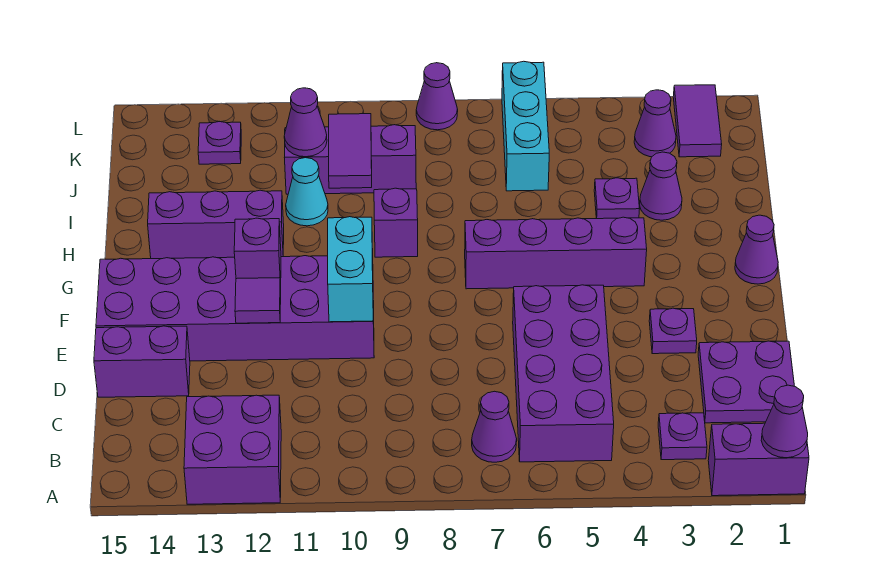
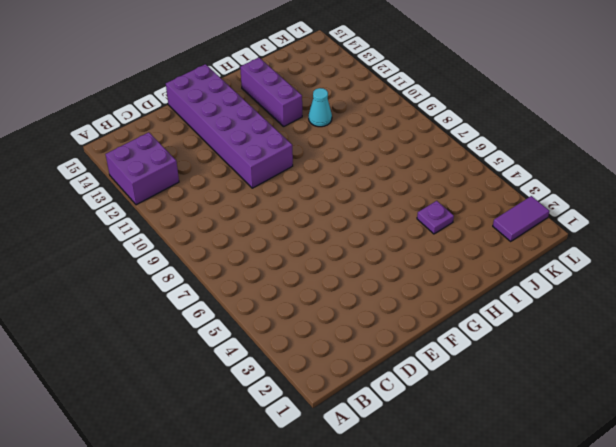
none -> purple brick A1:A2 level 1
none -> purple plate B3 level 1
none -> purple brick B5:E6 level 1

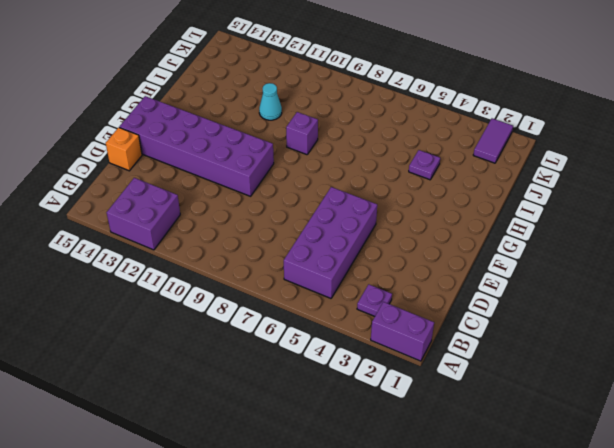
orange brick D15 level 1 -> purple brick D14:D15 level 1
none -> purple cone B7 level 1
none -> purple plate C1:D2 level 1
none -> purple plate E3 level 1

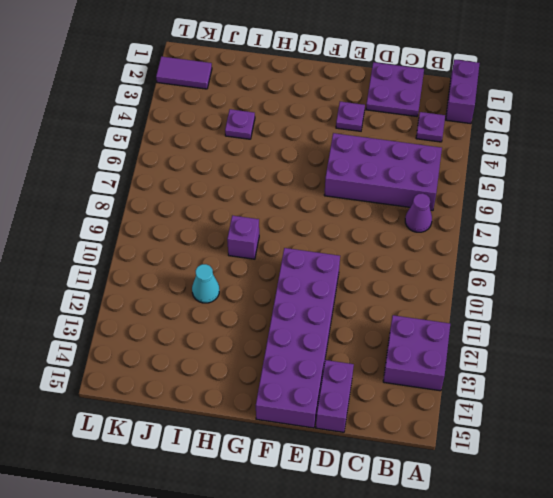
none -> purple cone G1 level 1
none -> purple brick G4:G7 level 1
none -> purple brick H12:H14 level 1

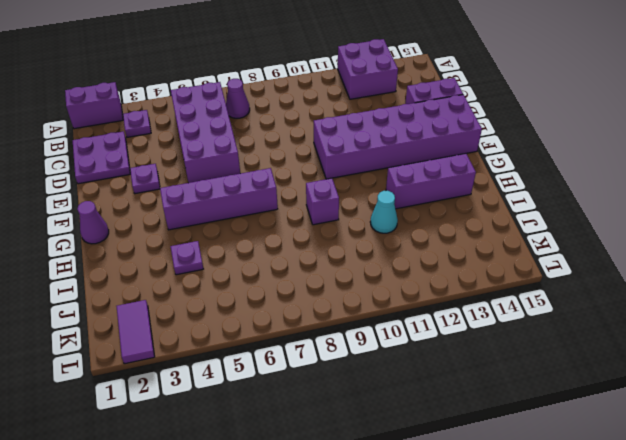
none -> purple cone I3 level 1
none -> cyan brick J6:L6 level 1
none -> purple brick J9:J11 level 1

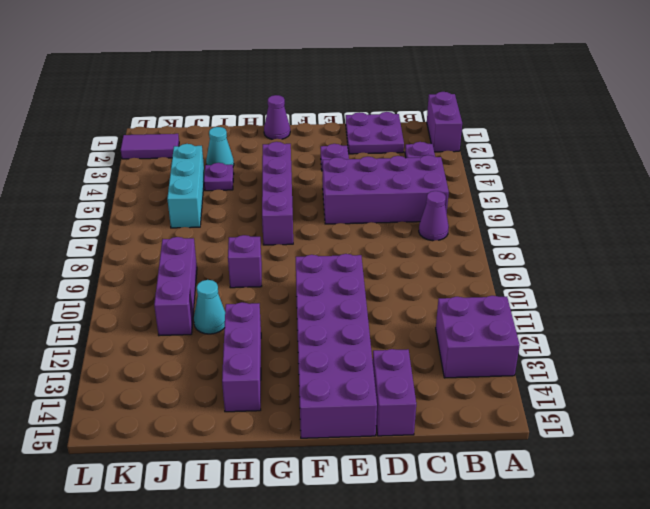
cyan cone I3 level 1 -> purple cone I3 level 1
cyan brick J4:J6 level 1 -> cyan brick J6:L6 level 1
none -> purple cone K3 level 1
none -> purple plate K13 level 1
none -> purple cone L8 level 1

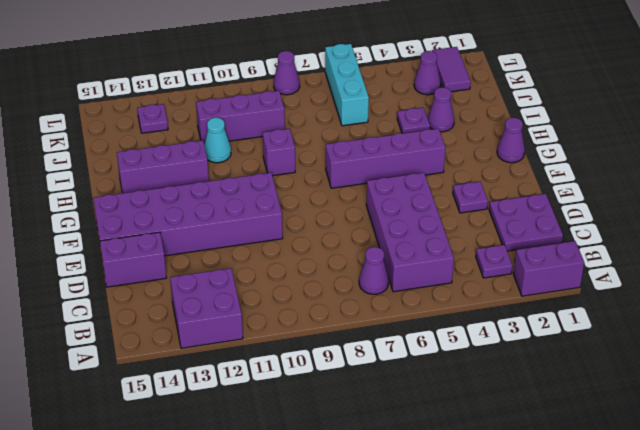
none -> purple cone A1 level 2
none -> cyan brick E10:F10 level 2
none -> purple tile E12 level 2

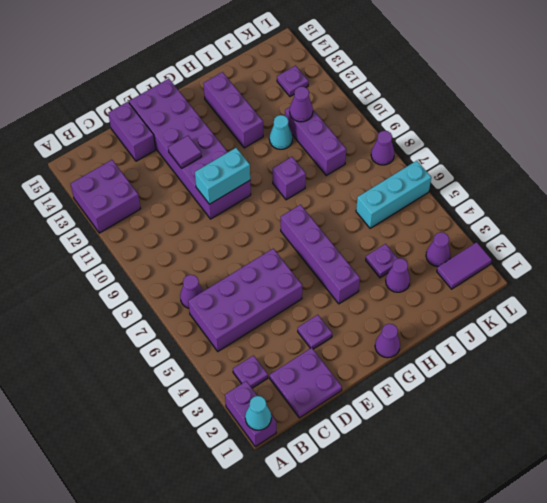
cyan cone A1 level 2 -> purple cone A1 level 2
none -> purple brick F12 level 2
none -> purple tile I10:J10 level 2

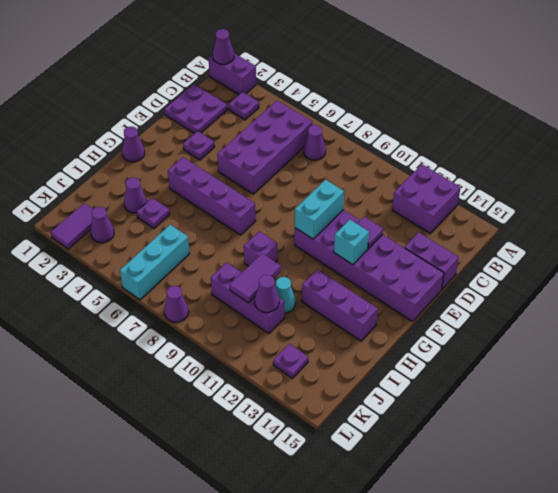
cyan brick F12 level 2 -> purple brick F12 level 2

